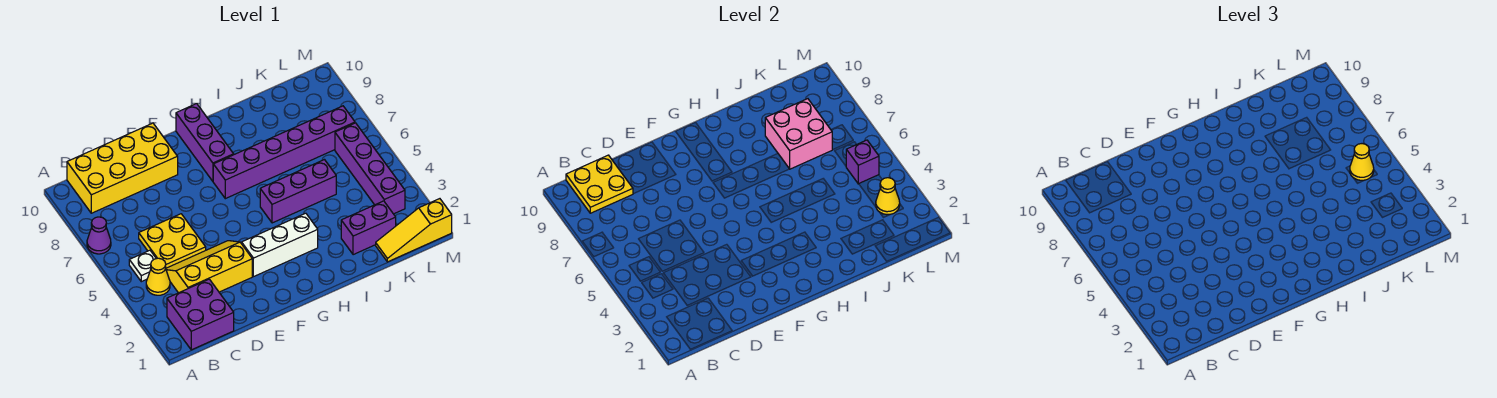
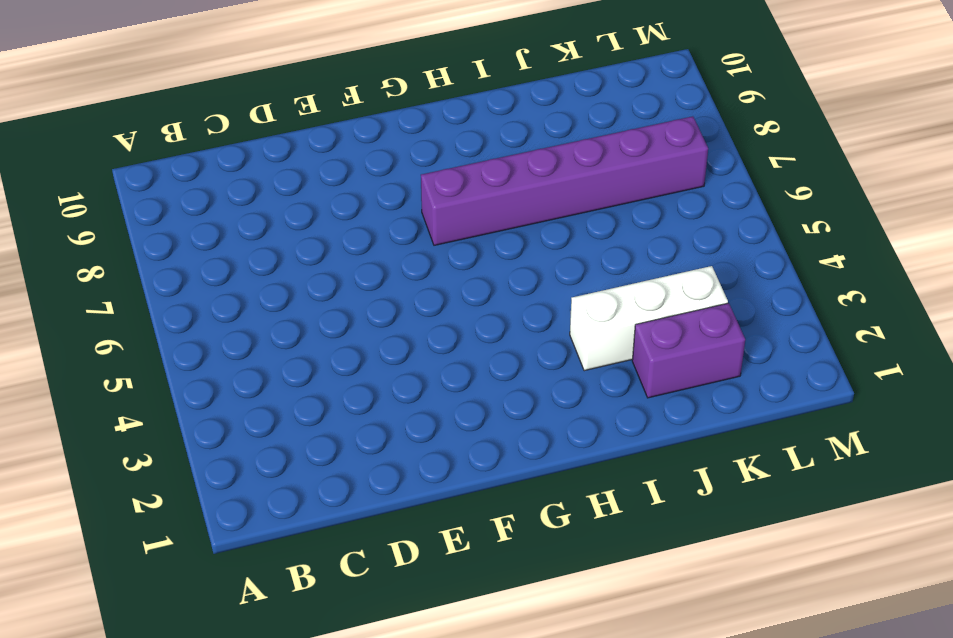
white brick I3:K3 level 1 -> white brick F3:H3 level 1
none -> purple cone A7 level 1
none -> purple brick B1:C2 level 1
none -> yellow cone B4 level 1

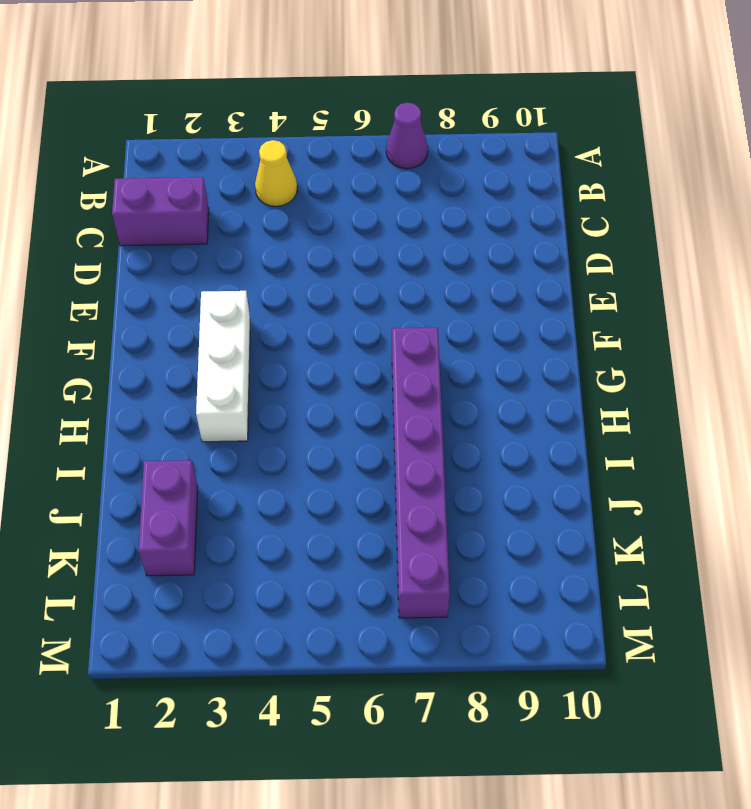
purple brick C1:C2 level 1 -> purple brick B1:C2 level 1
none -> white plate B5 level 1
none -> yellow brick B9:E10 level 1
none -> yellow slope C3:E4 level 1 top 3

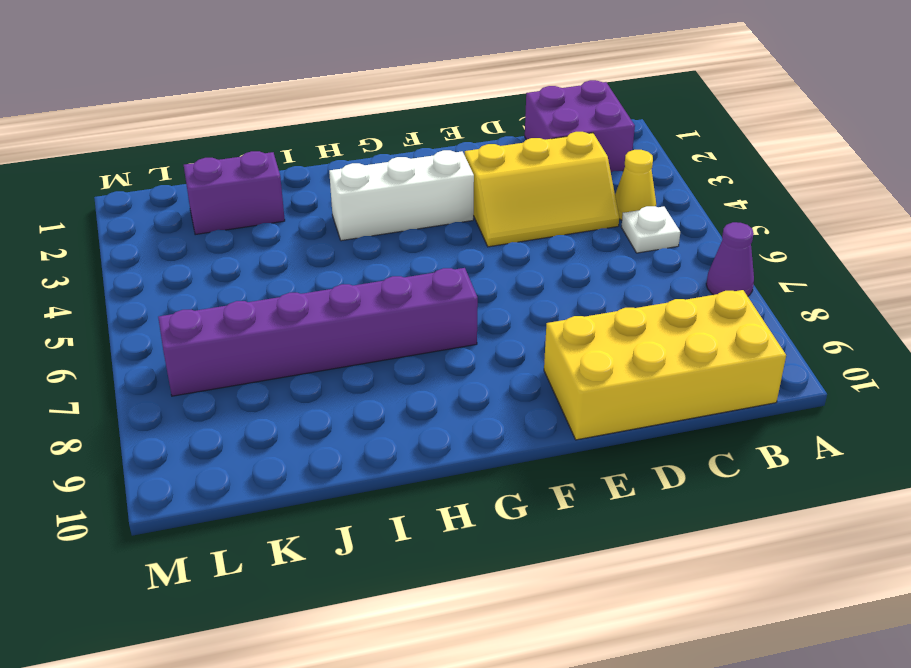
none -> yellow plate C5:D6 level 1
none -> purple brick G8:G10 level 1
none -> purple brick H5:J5 level 1

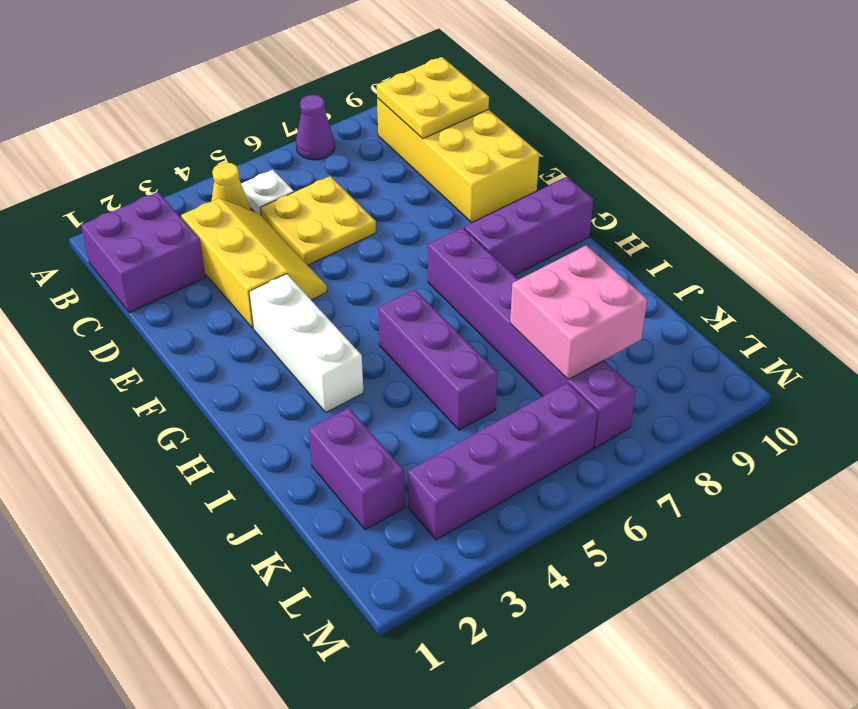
none -> yellow slope K1:M1 level 1 top M
none -> yellow cone L3 level 2
none -> purple brick L5 level 2

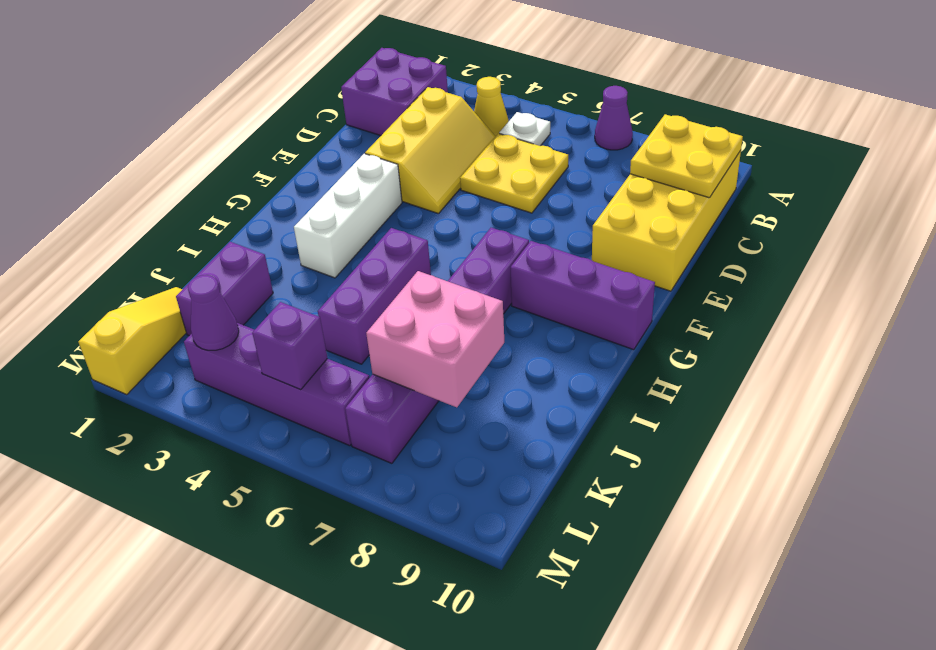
purple cone L3 level 2 -> yellow cone L3 level 2
none -> yellow cone L5 level 3

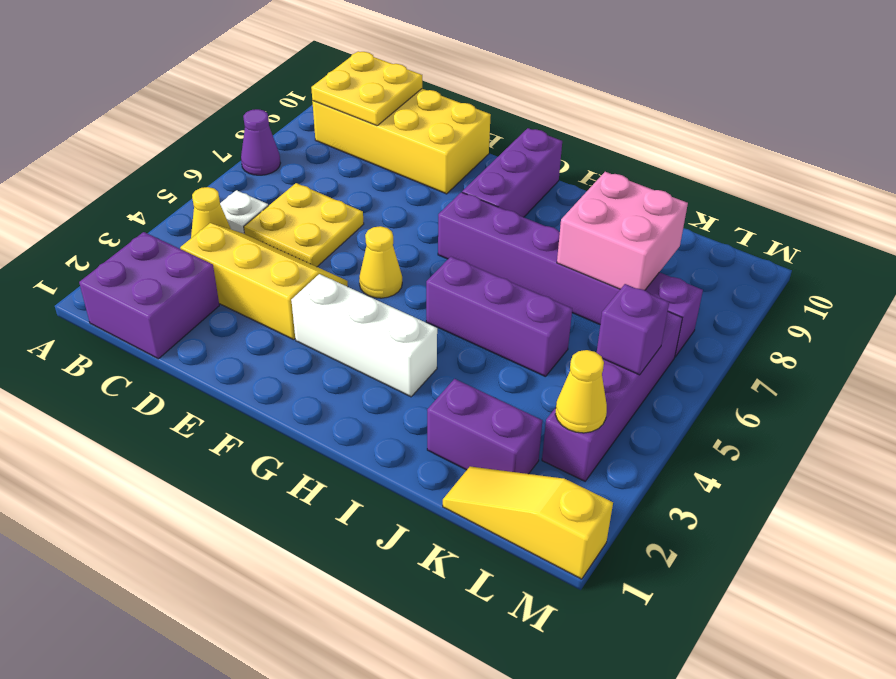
yellow cone F5 level 1 -> yellow cone L5 level 3

